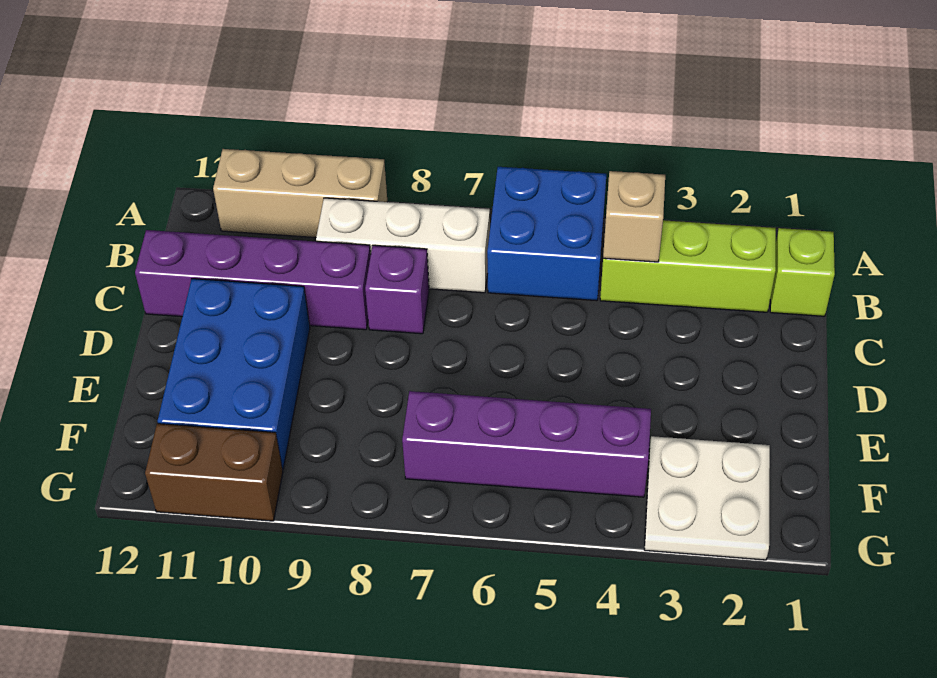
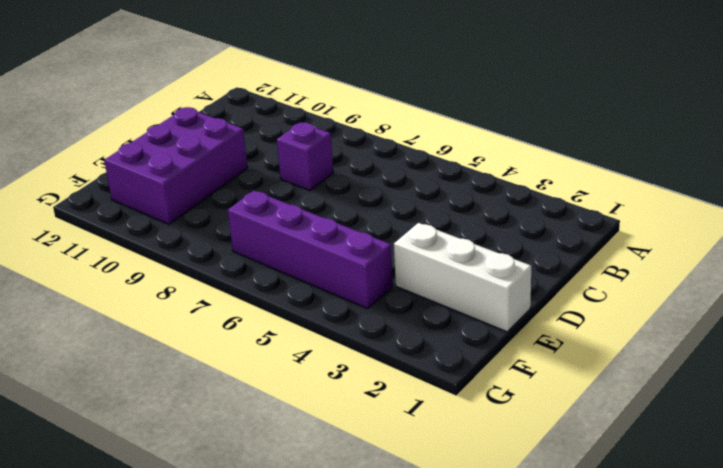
purple brick D10:F11 level 1 -> blue brick D10:F11 level 1
white brick E1:E3 level 1 -> white brick B7:B9 level 1
none -> blue brick A5:B6 level 1
none -> tan brick A9:A11 level 1
none -> lime brick B1 level 1

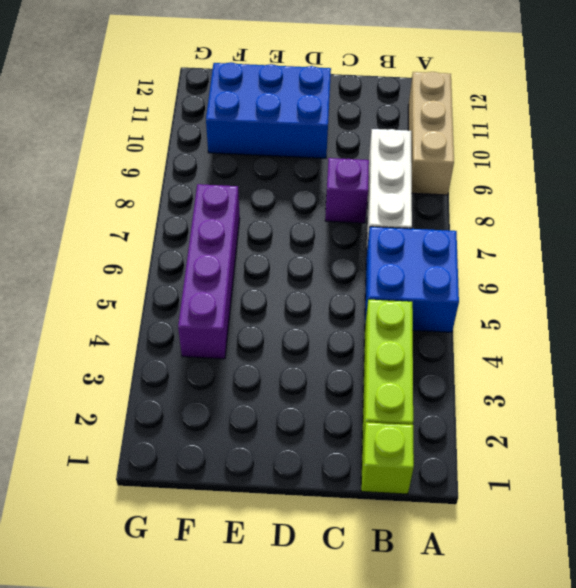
none -> purple brick C9:C12 level 1
none -> white plate F2:G3 level 1
none -> brown brick G10:G11 level 1

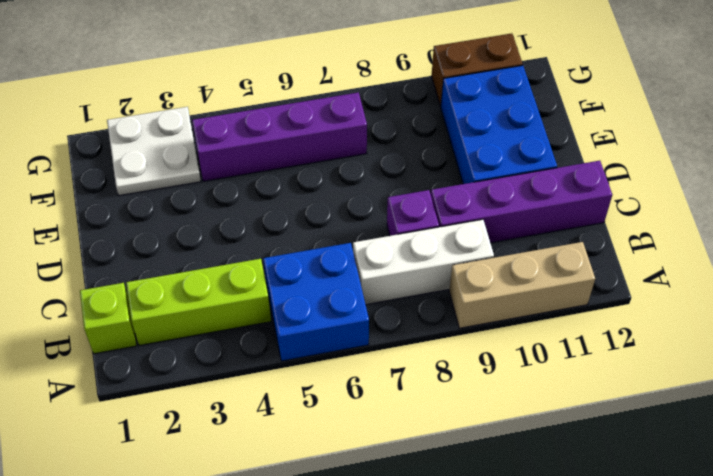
none -> tan brick B4 level 2

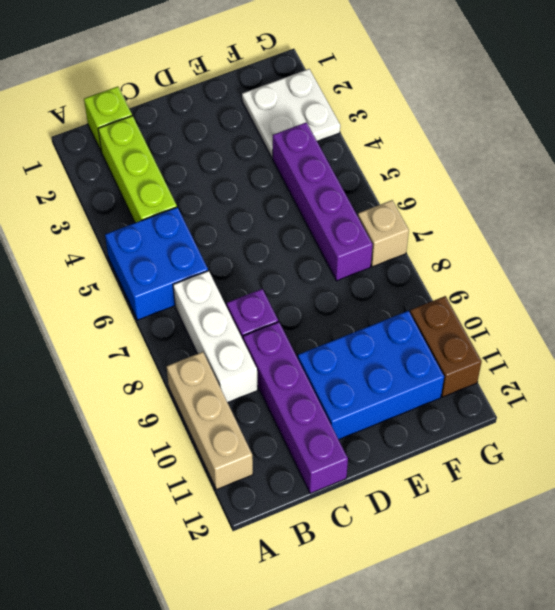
tan brick G7 level 1 -> tan brick B4 level 2

